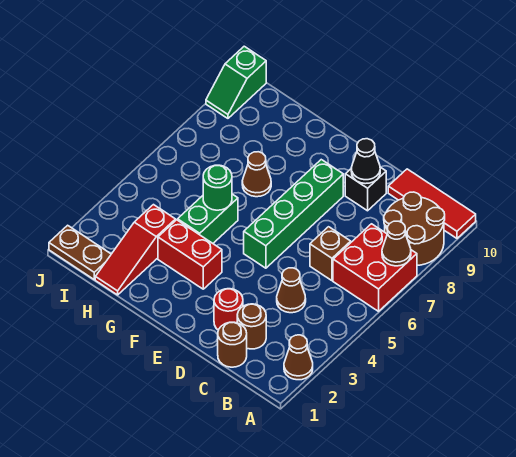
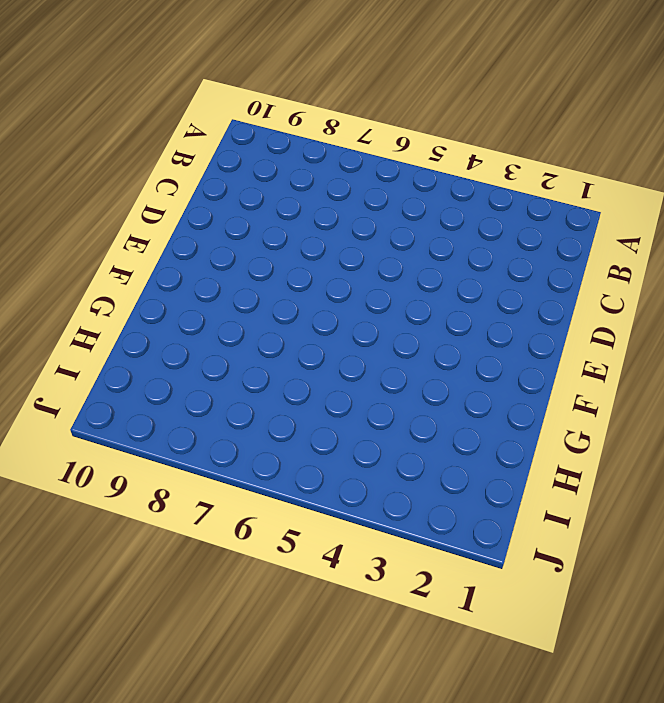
none -> brown cone A2 level 1
none -> red brick A6:B7 level 1
none -> brown round brick A8:B9 level 1

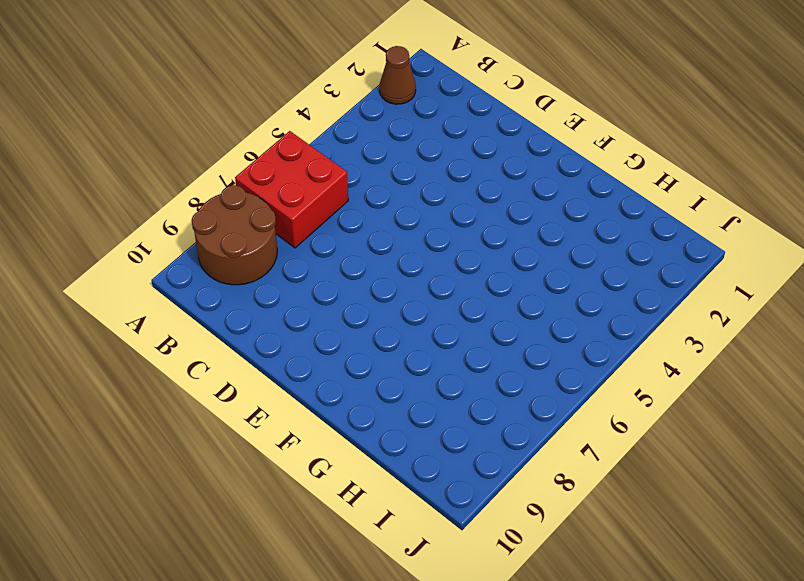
none -> red tile A10:C10 level 1
none -> brown round brick C1 level 1
none -> brown round brick C2 level 1

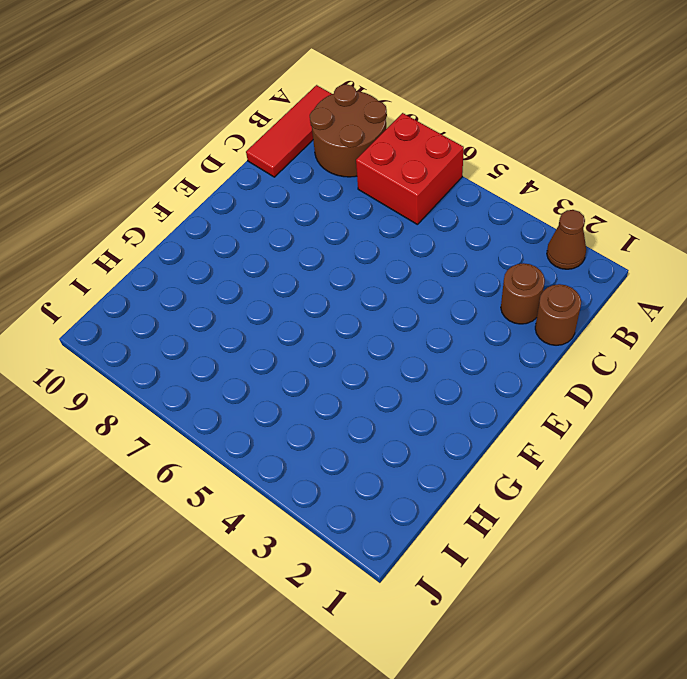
none -> brown cone C4 level 1
none -> brown brick C6 level 1
none -> red round brick D2 level 1

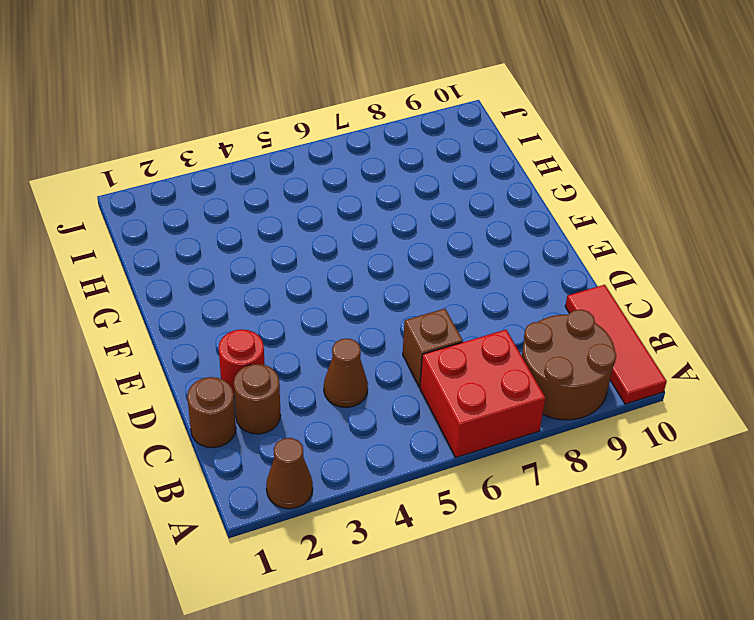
none -> black brick D9 level 1
none -> green brick E5:E8 level 1
none -> red brick F3:G3 level 1

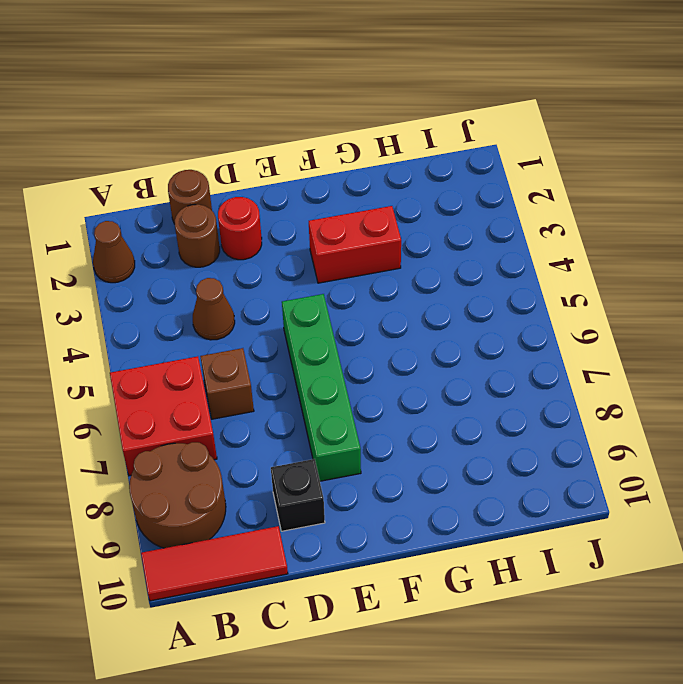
none -> green brick G4:G5 level 1
none -> brown cone G7 level 1
none -> red slope H1:H3 level 1 top 3

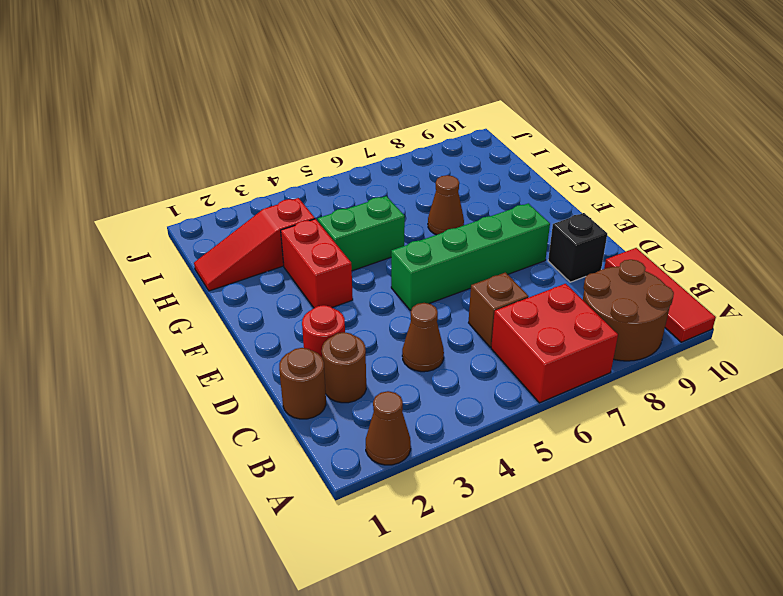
none -> brown plate I1:J1 level 1
none -> green slope J9:J10 level 1 top 10
none -> brown cone A7 level 2

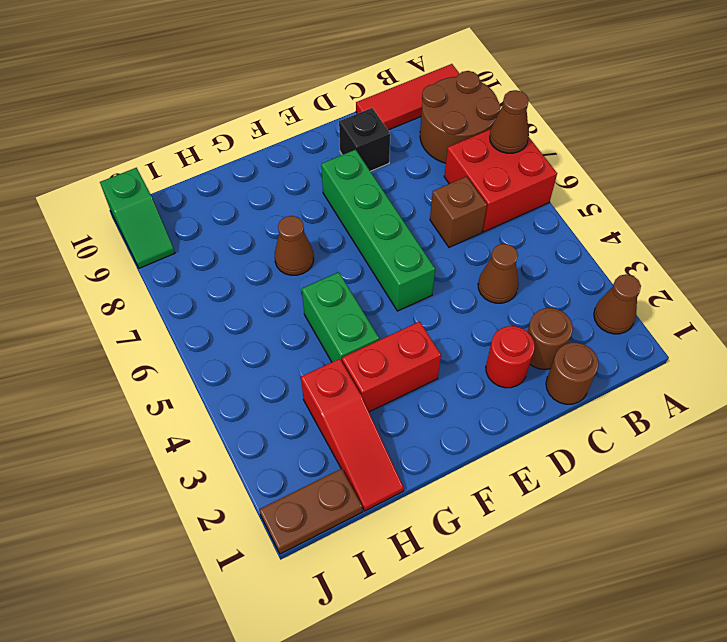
none -> black cone D9 level 2
none -> green round brick G5 level 2

